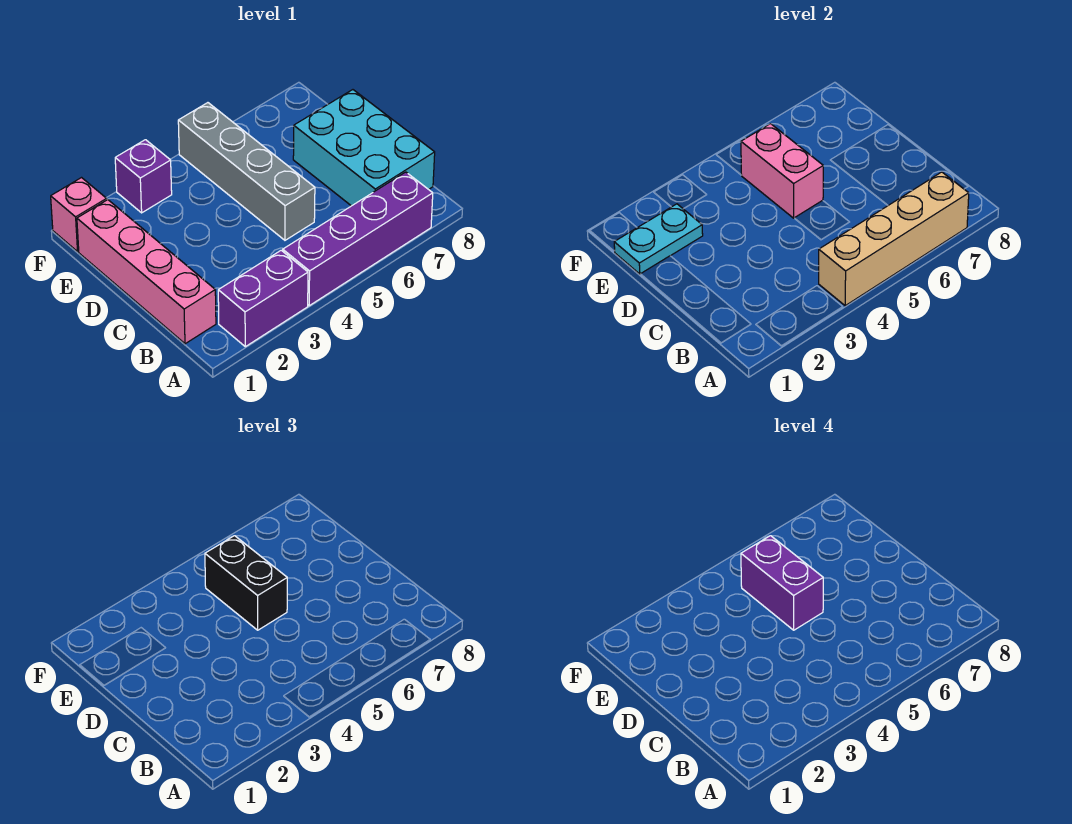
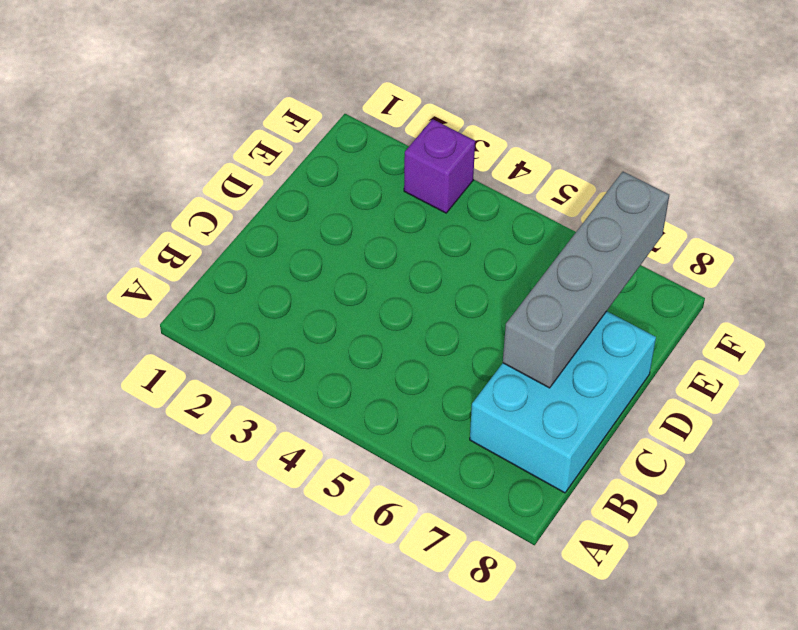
grey brick C7:F7 level 2 -> grey brick C5:F5 level 1
none -> purple brick A2:A3 level 1
none -> purple brick A4:A7 level 1
none -> pink brick B1:E1 level 1

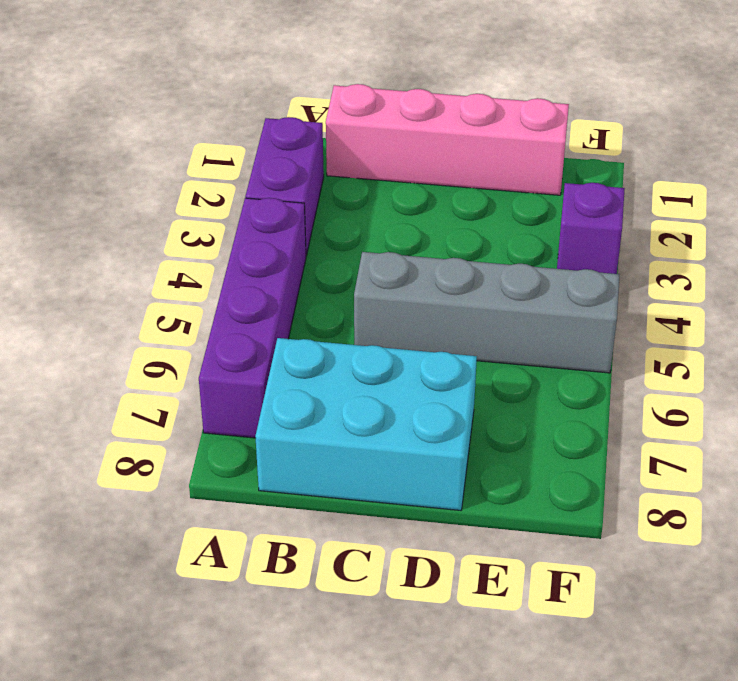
none -> pink brick F1 level 1
none -> tan brick A4:A7 level 2
none -> pink brick D5:E5 level 2

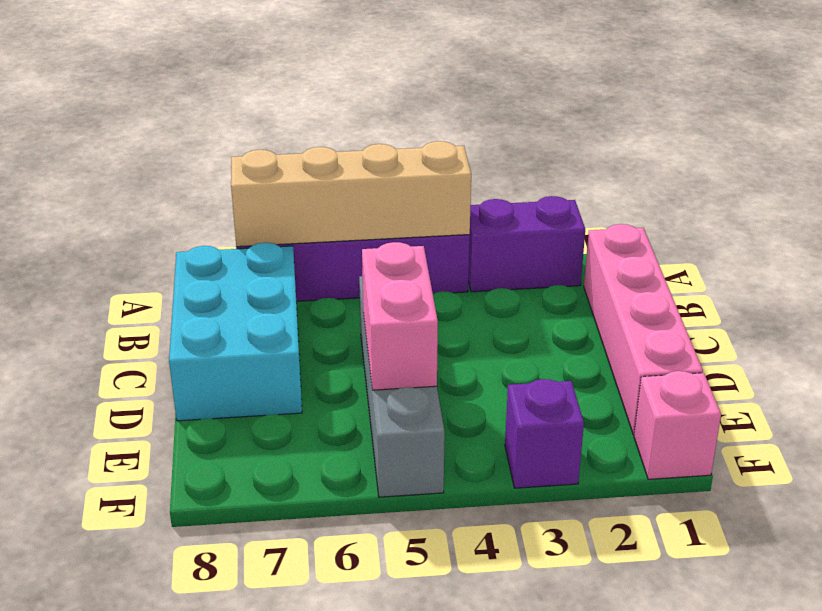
none -> cyan plate E1:E2 level 2
none -> black brick D5:E5 level 3
none -> purple brick D5:E5 level 4

